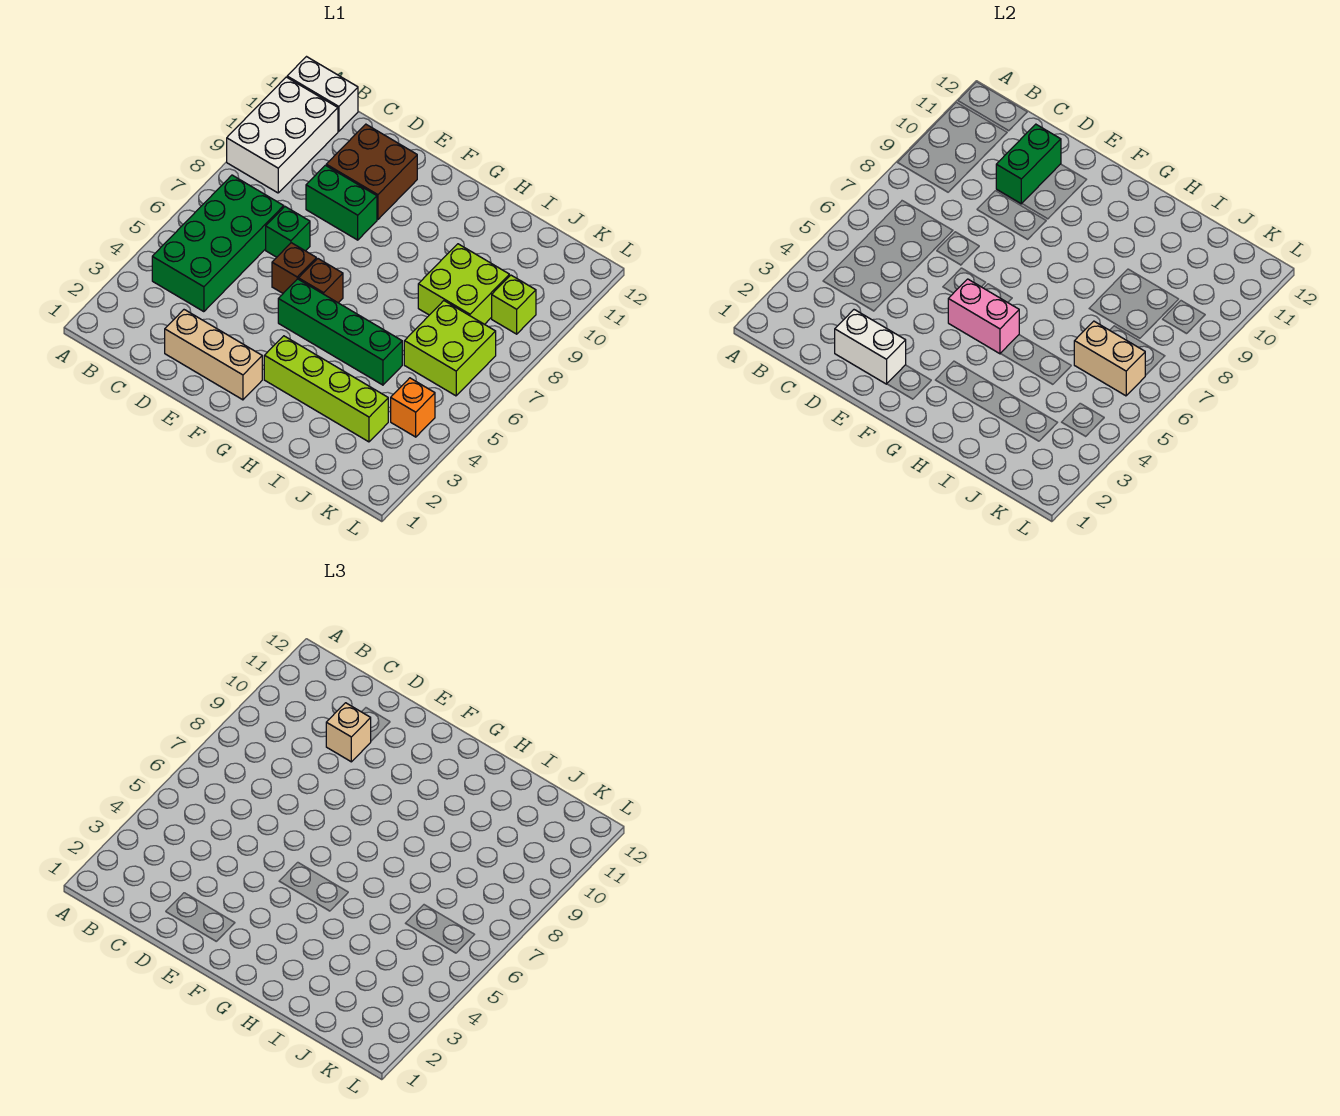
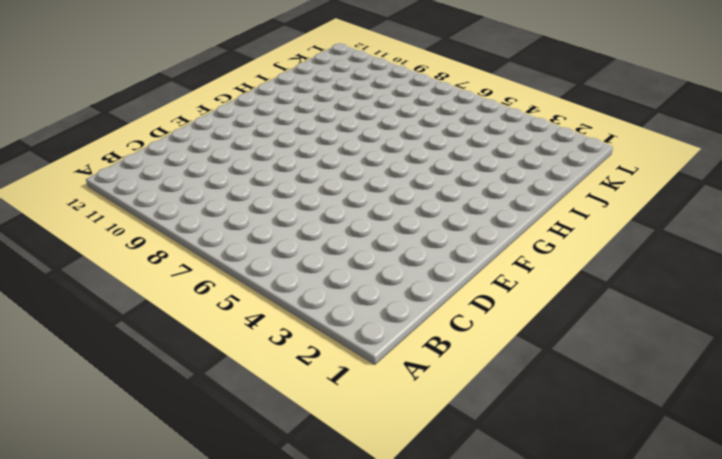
none -> white brick A9:B11 level 1
none -> white brick A12:B12 level 1
none -> green brick B4:C7 level 1

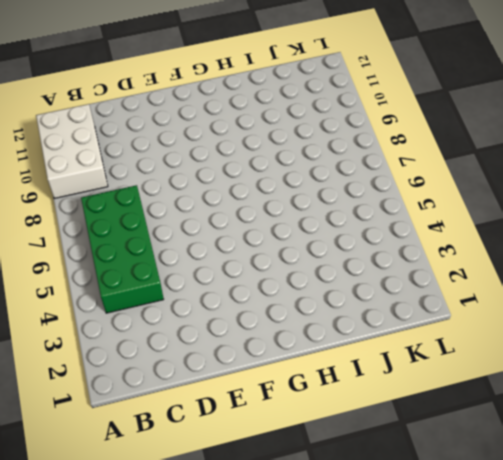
none -> white brick A12:B12 level 1
none -> tan brick D2:F2 level 1
none -> green brick D7 level 1

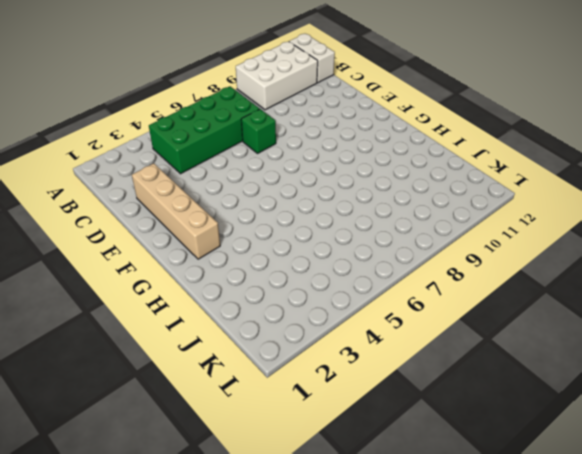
tan brick D2:G2 level 1 -> tan brick D2:F2 level 1
none -> green brick D9:E9 level 1
none -> brown brick D10:E11 level 1
none -> brown brick E6 level 1

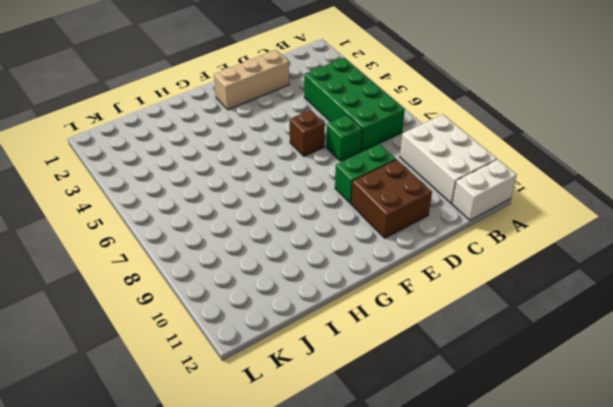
none -> green brick F5:I5 level 1
none -> brown brick F6 level 1
none -> lime brick G3:J3 level 1

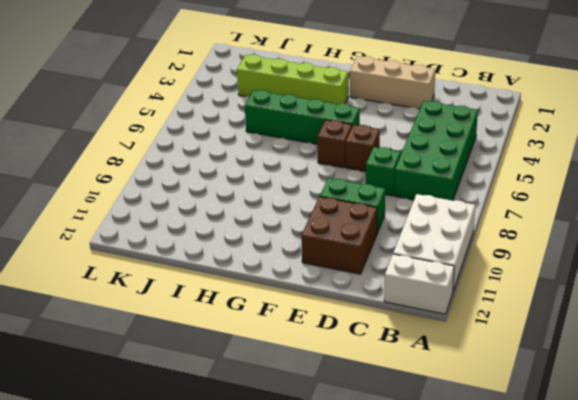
none -> lime brick I8:J9 level 1
none -> lime brick J6:K7 level 1
none -> orange brick K4 level 1

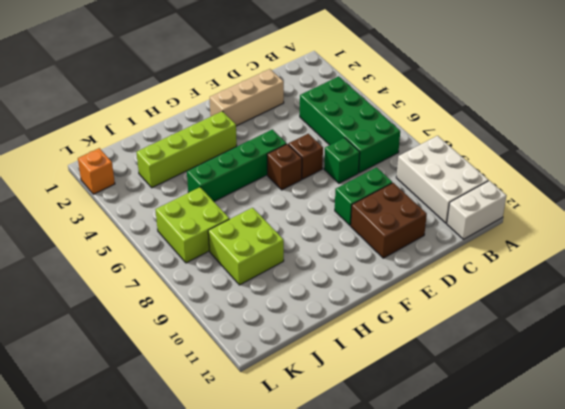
orange brick L2 level 1 -> orange brick K4 level 1
none -> lime brick K9 level 1
none -> white brick D2:E2 level 2
none -> green brick D10:D11 level 2

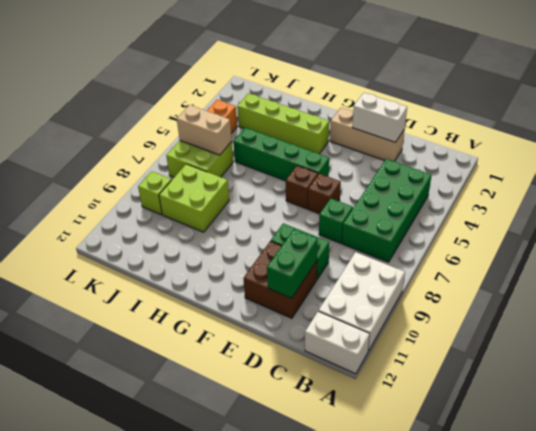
none -> pink brick F5:G5 level 2
none -> tan brick D10 level 3

